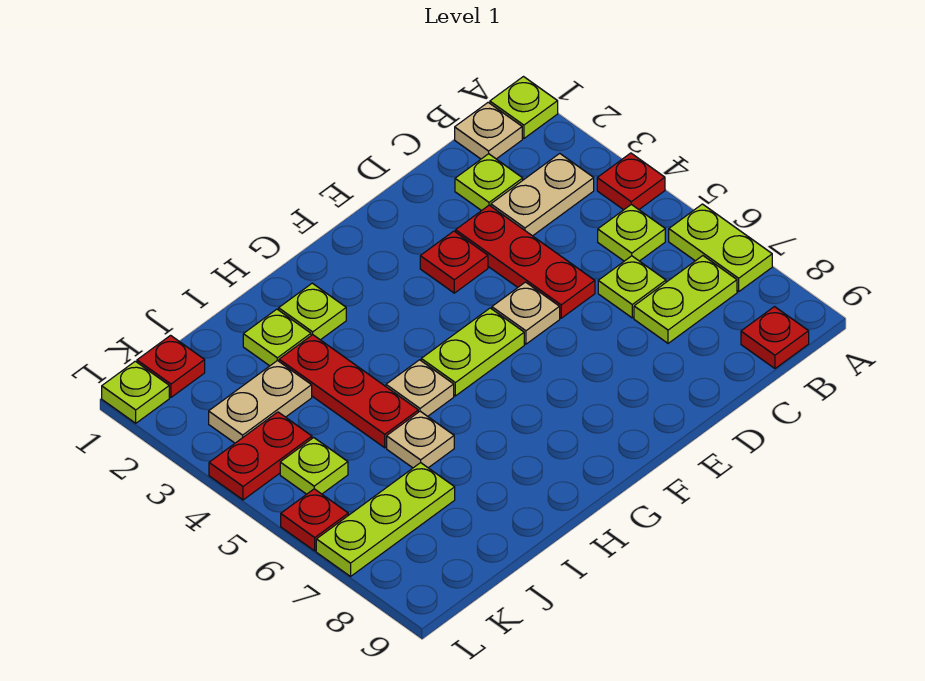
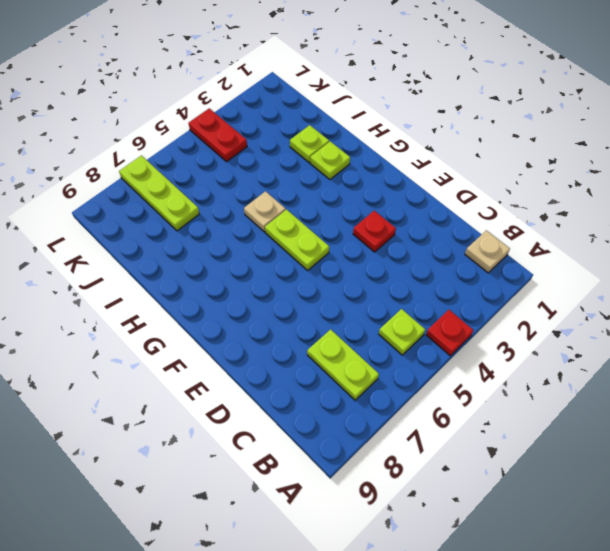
none -> lime plate A1 level 1
none -> lime plate A6:A7 level 1
none -> tan plate B3:C3 level 1

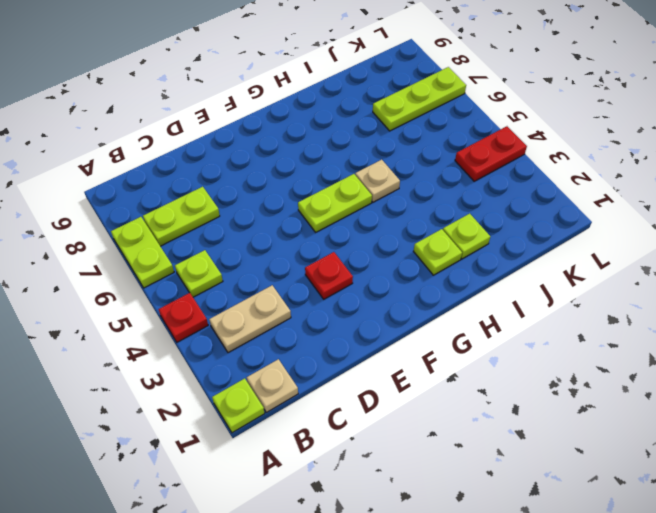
none -> red plate B9 level 1
none -> lime plate C2 level 1
none -> lime plate C6 level 1

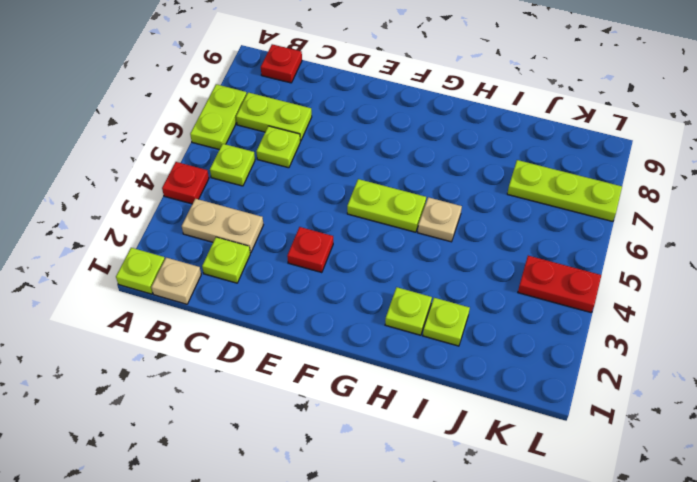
none -> red plate D3:D5 level 1
none -> tan plate E5 level 1
none -> red plate I3:I5 level 1

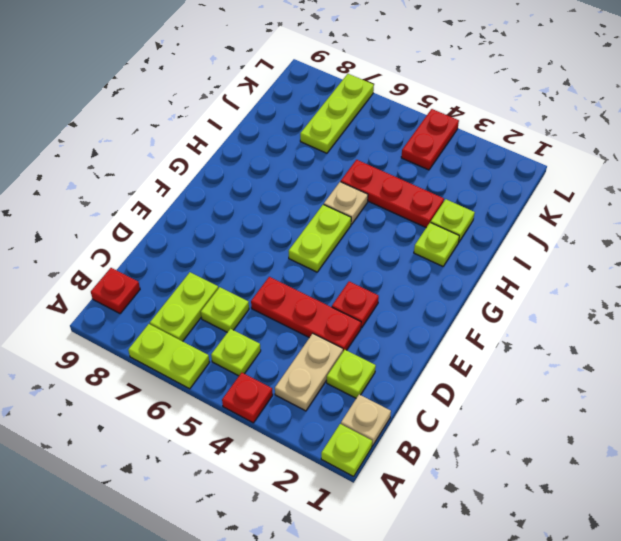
none -> tan plate E5 level 1
none -> tan plate I6 level 1
none -> tan plate J3:K3 level 1

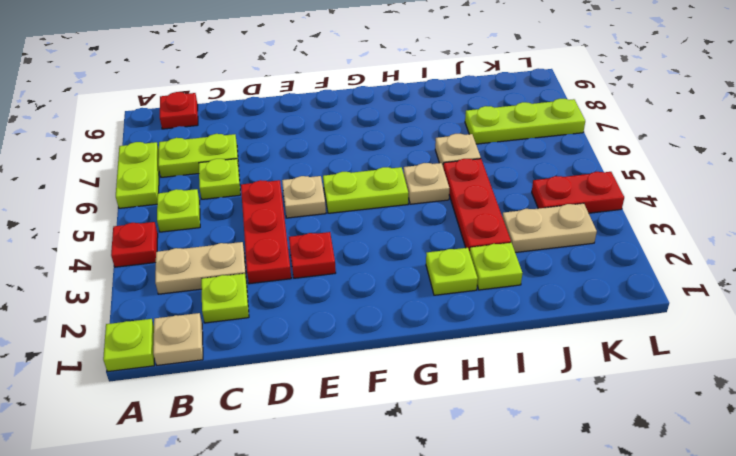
none -> red plate K1 level 1
none -> lime plate K5 level 1
none -> lime plate L1 level 1

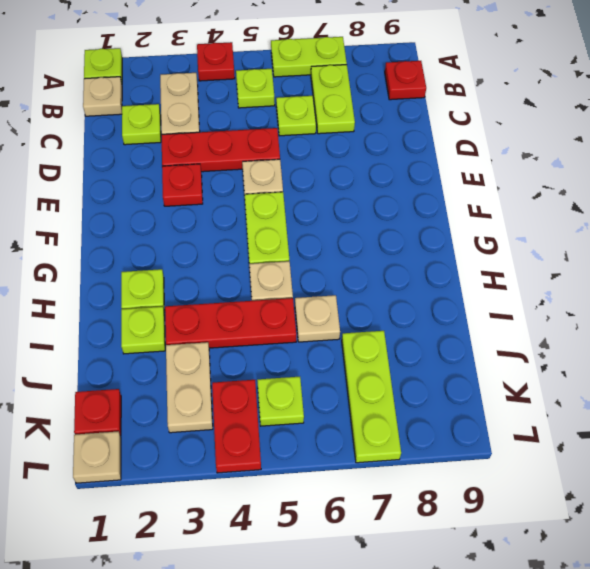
tan plate L1 level 1 -> lime plate L1 level 1
none -> red plate L6 level 1

